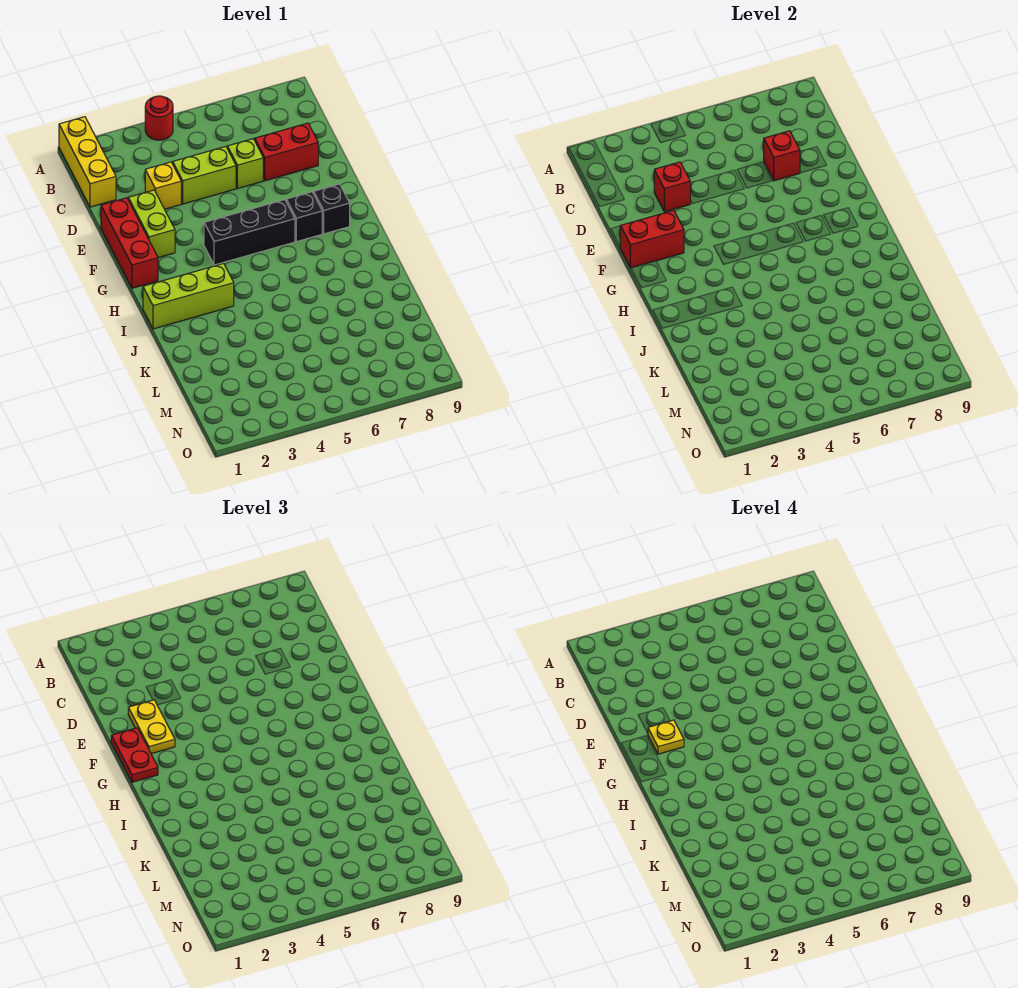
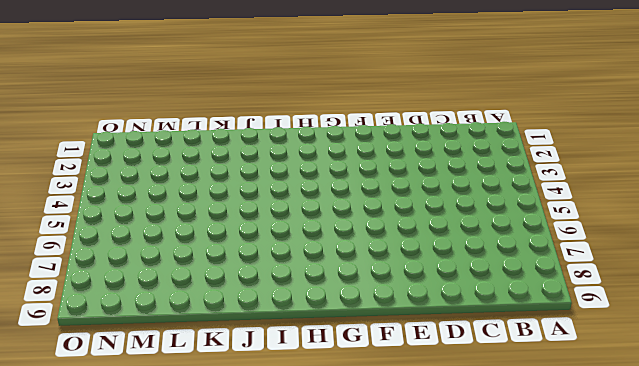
none -> yellow brick A1:C1 level 1
none -> red round brick A4 level 1
none -> yellow brick D3 level 1

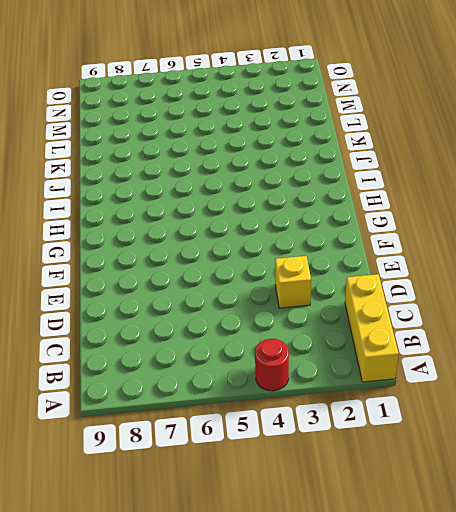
none -> lime brick D4:D5 level 1
none -> lime brick D6 level 1
none -> red brick D7:D8 level 1

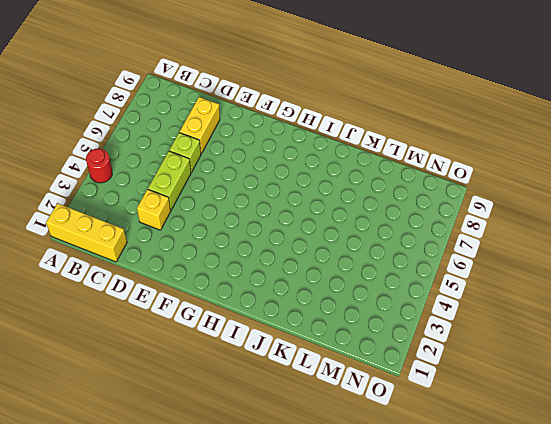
yellow brick D7:D8 level 1 -> red brick D7:D8 level 1
none -> red brick E1:G1 level 1
none -> lime brick E2:F2 level 1
none -> black brick G4:G6 level 1

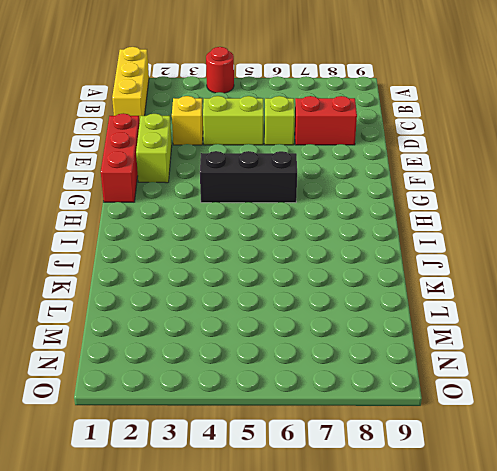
none -> black brick G7 level 1
none -> black brick G8 level 1
none -> lime brick I1:I3 level 1

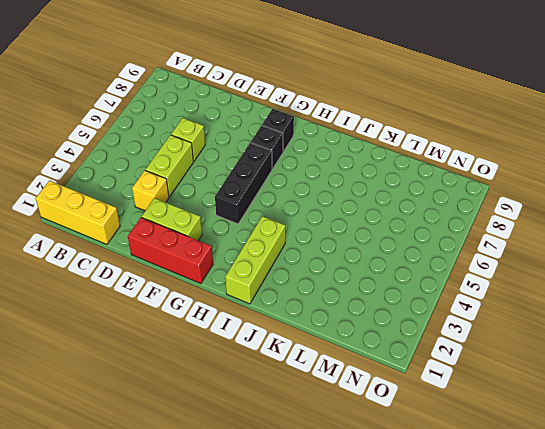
none -> red round brick A4 level 1
none -> red brick D7:D8 level 1
none -> red brick D3 level 2

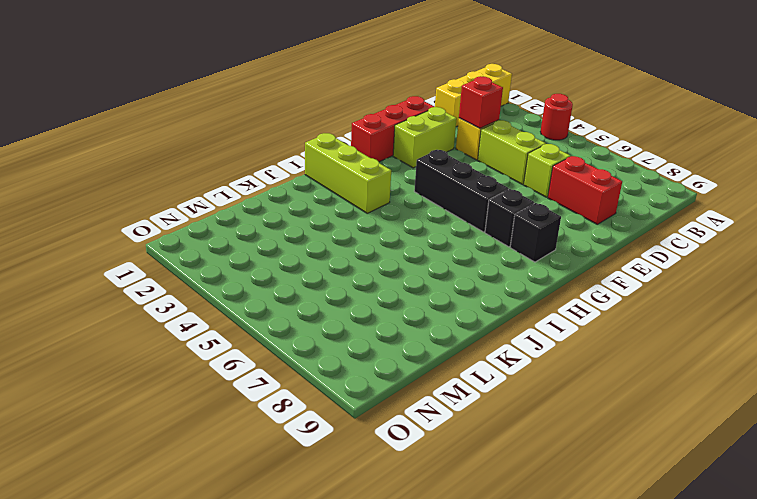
none -> red brick D7 level 2
none -> red brick F1:F2 level 2
none -> yellow plate E2:F2 level 3

